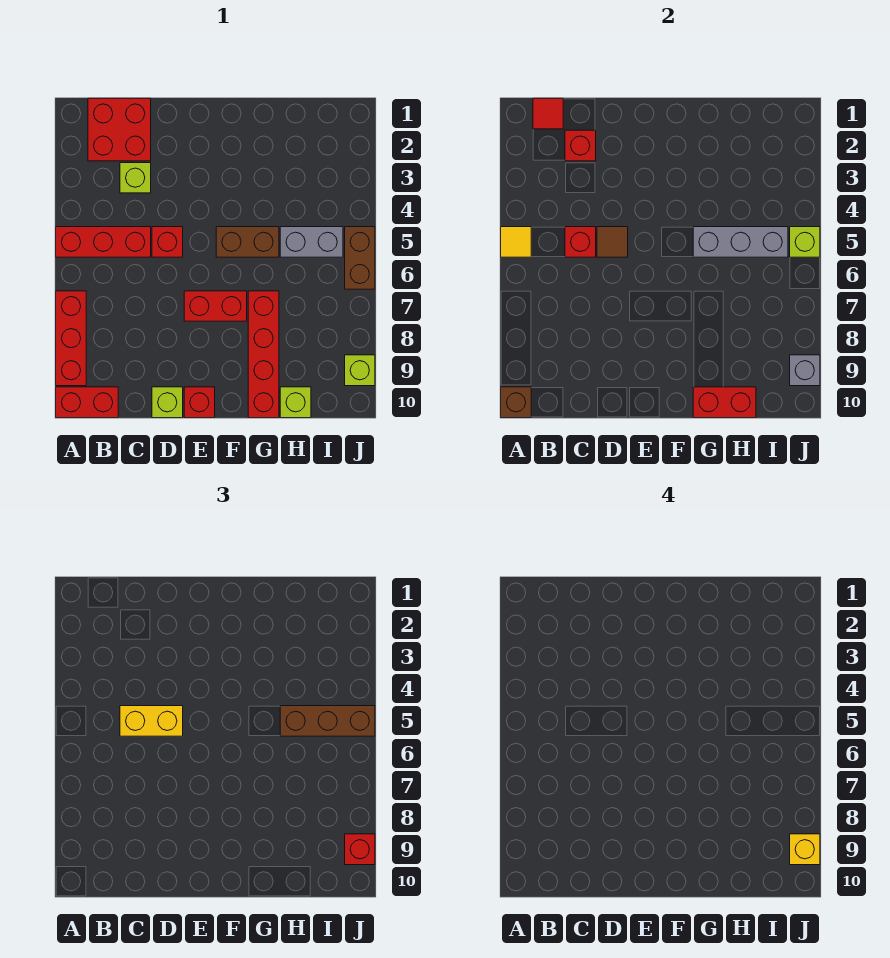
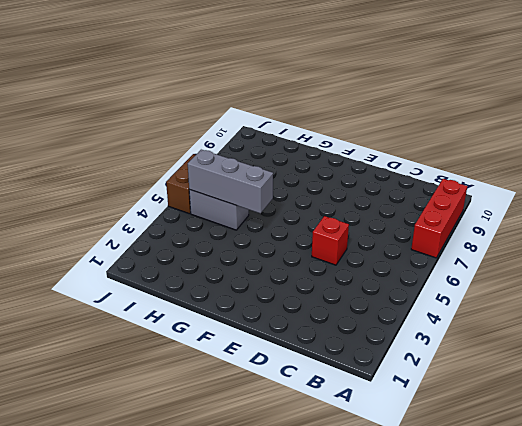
none -> red brick A5:C5 level 1
none -> red brick A10:B10 level 1
none -> red brick B1:C2 level 1

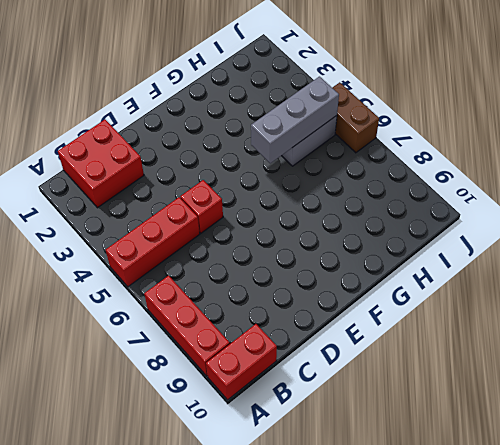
none -> lime brick C3 level 1
none -> lime brick D10 level 1
none -> red brick E7:F7 level 1

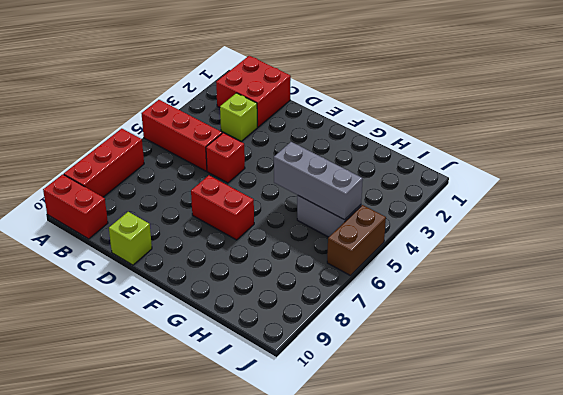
none -> red brick E10 level 1
none -> brown brick F5:G5 level 1
none -> red brick G7:G10 level 1

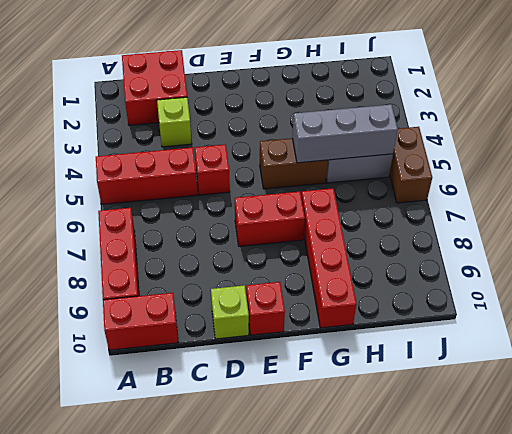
none -> lime brick H10 level 1
none -> lime brick J9 level 1
none -> yellow tile A5 level 2

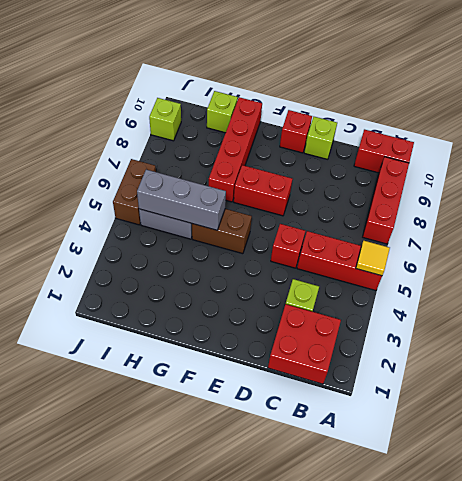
none -> brown brick A10 level 2
none -> red tile B1 level 2
none -> red brick C2 level 2

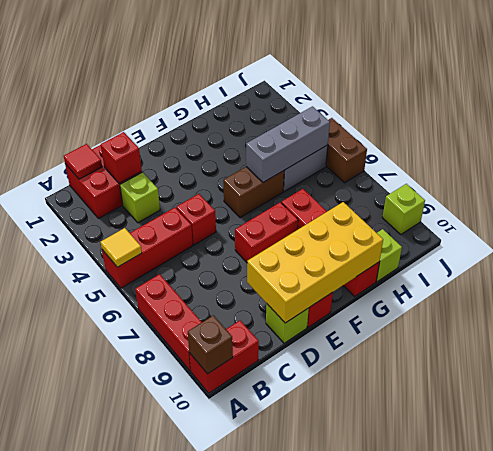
yellow brick D9:G10 level 2 -> red brick G10:H10 level 2
none -> red brick C5 level 2
none -> brown tile D5 level 2
none -> lime brick J5 level 2

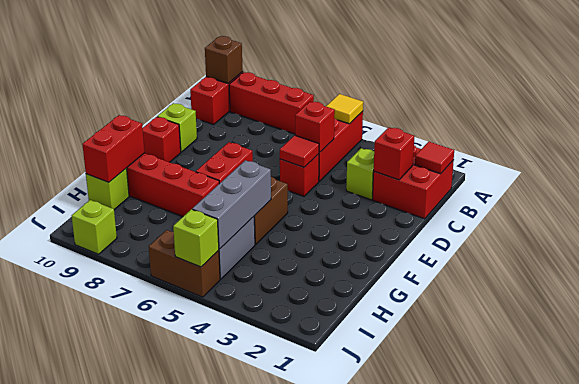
red tile D5 level 2 -> brown tile D5 level 2
none -> grey brick J9 level 2
none -> yellow brick C5:D5 level 3
none -> brown brick H5:J5 level 3

